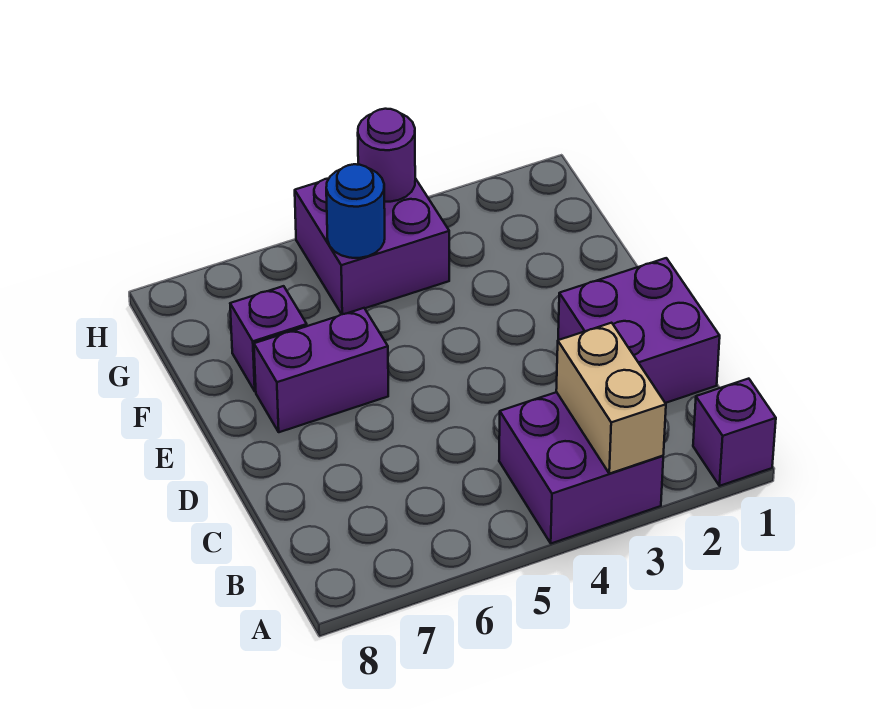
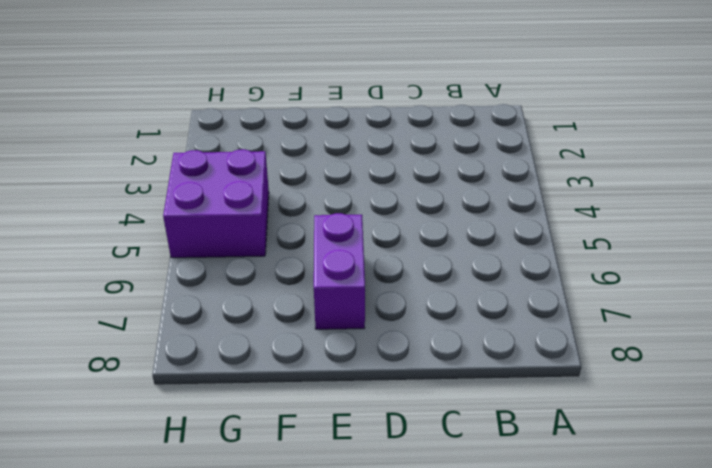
none -> purple brick A1 level 1
none -> purple brick A3:B4 level 1

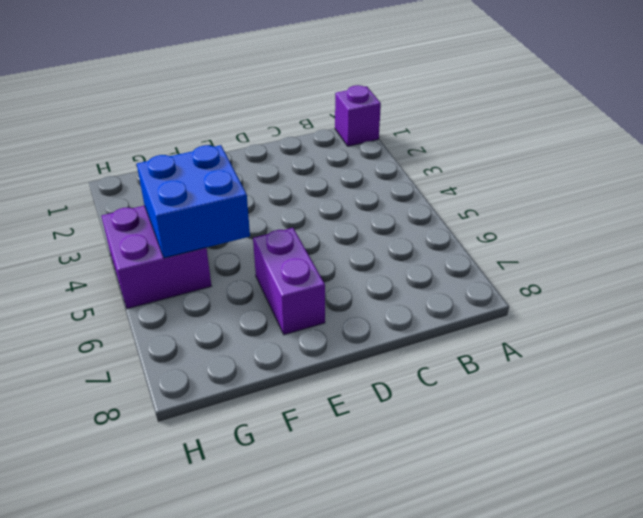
blue brick F4:G5 level 2 -> blue round brick G5 level 2
none -> purple brick A3:B4 level 1
none -> purple brick C1:D2 level 1

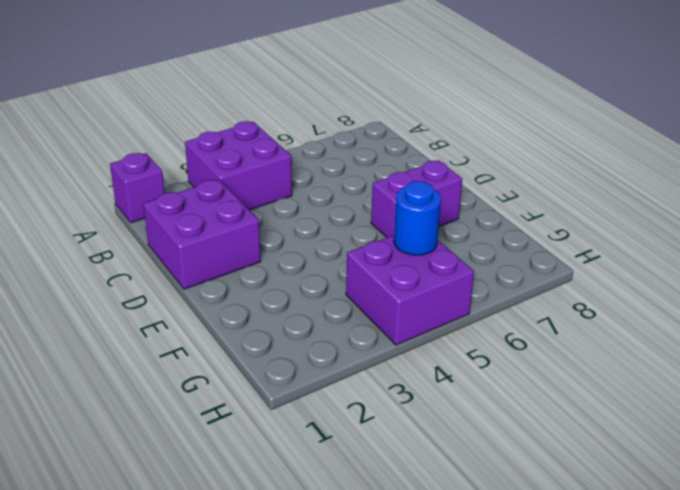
none -> purple brick F7 level 1
none -> tan brick A3:B3 level 2

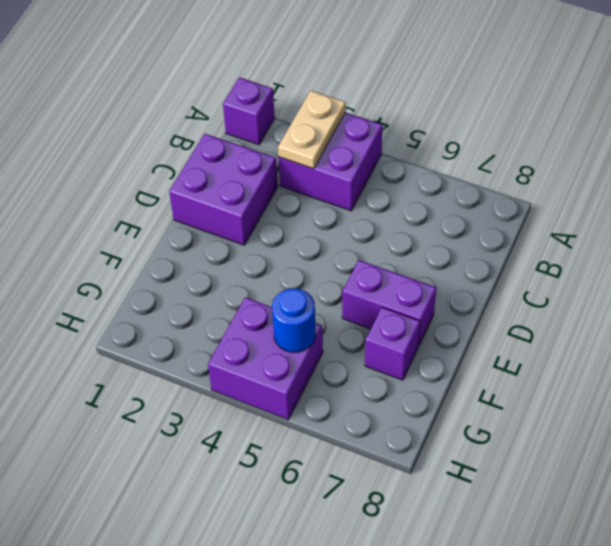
tan plate A3:B3 level 2 -> tan brick A3:B3 level 2
none -> purple round brick H4 level 2

